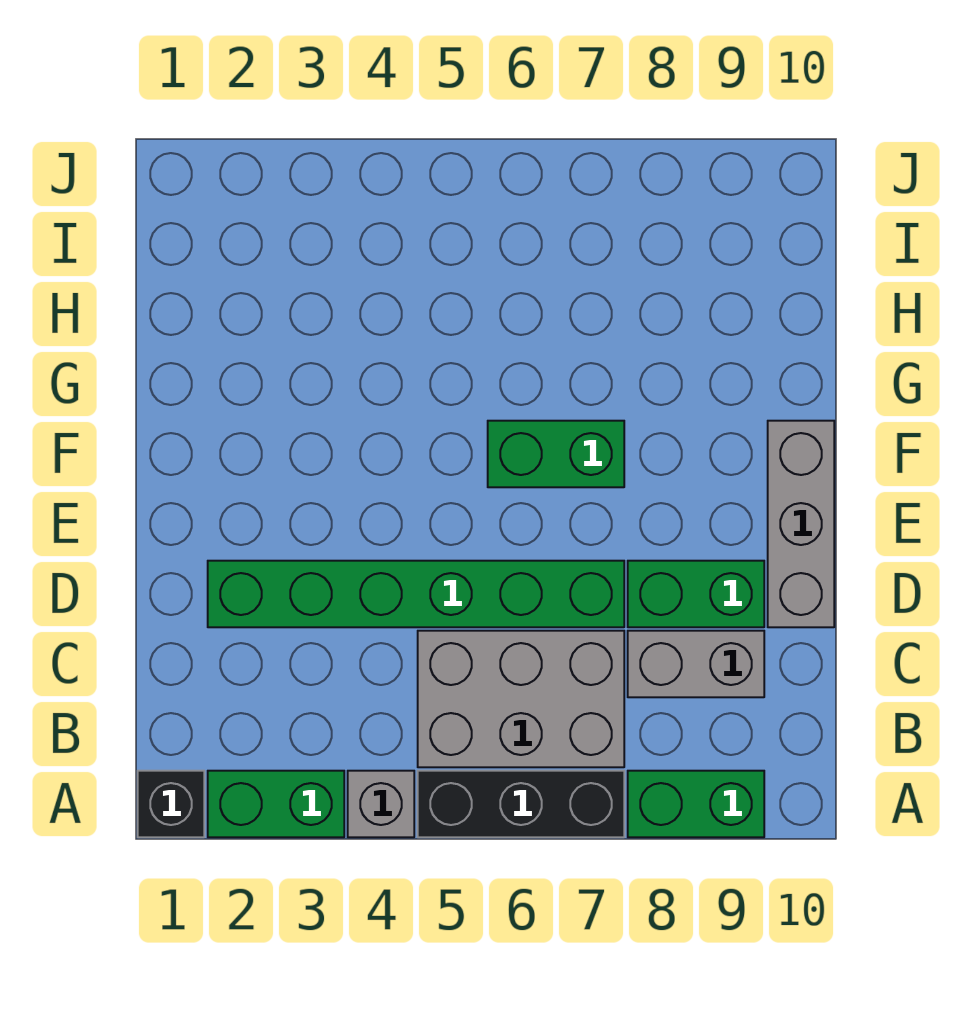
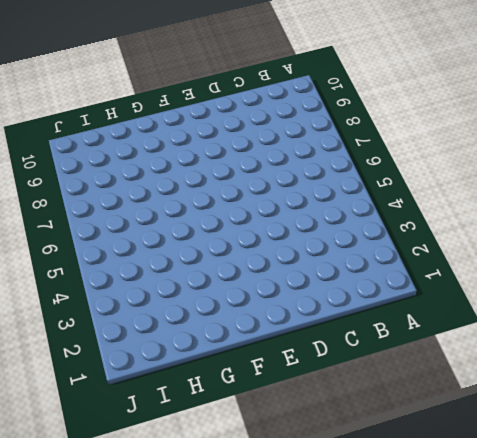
none -> black brick A1 level 1
none -> green brick A2:A3 level 1

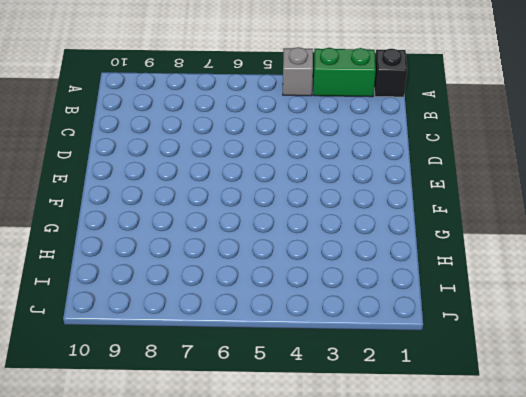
none -> black brick A5:A7 level 1
none -> green brick A8:A9 level 1

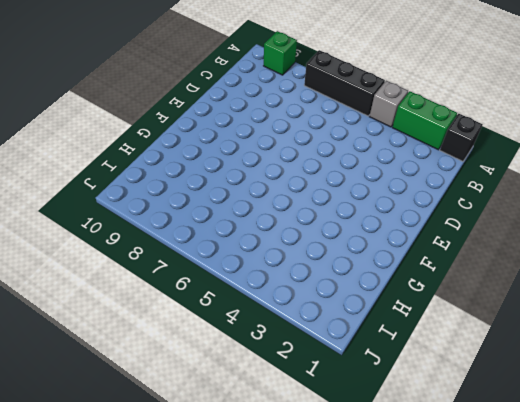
green brick A9 level 1 -> green brick A8:A9 level 1
none -> grey brick B5:C7 level 1
none -> grey brick C8:C9 level 1

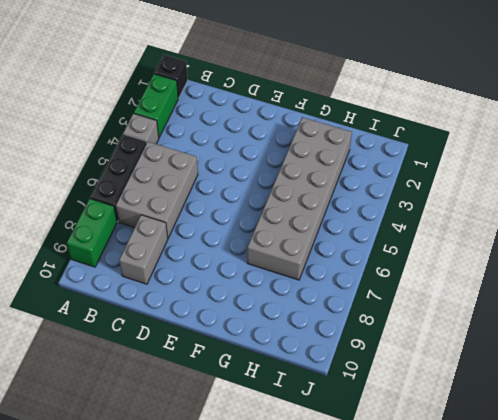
grey brick G2:H7 level 1 -> none
none -> green brick D2:D7 level 1
none -> green brick D8:D9 level 1

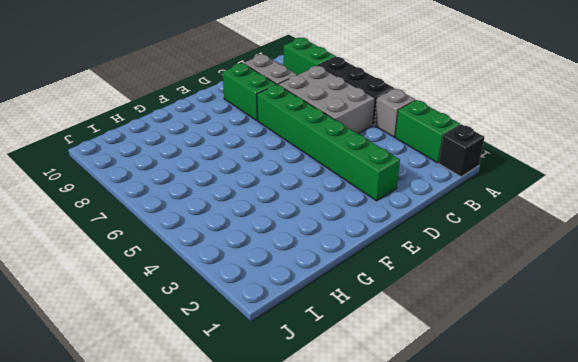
none -> grey brick D10:F10 level 1
none -> green brick F6:F7 level 1

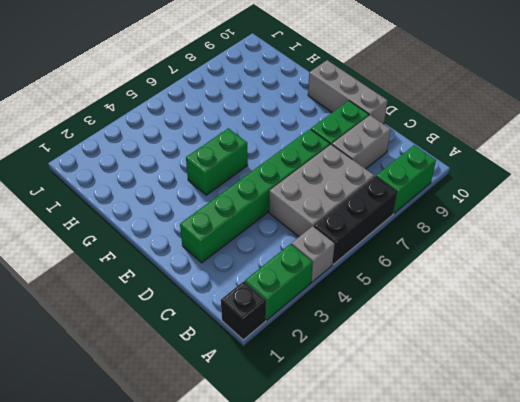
green brick F4:F5 level 1 -> green brick F6:F7 level 1

